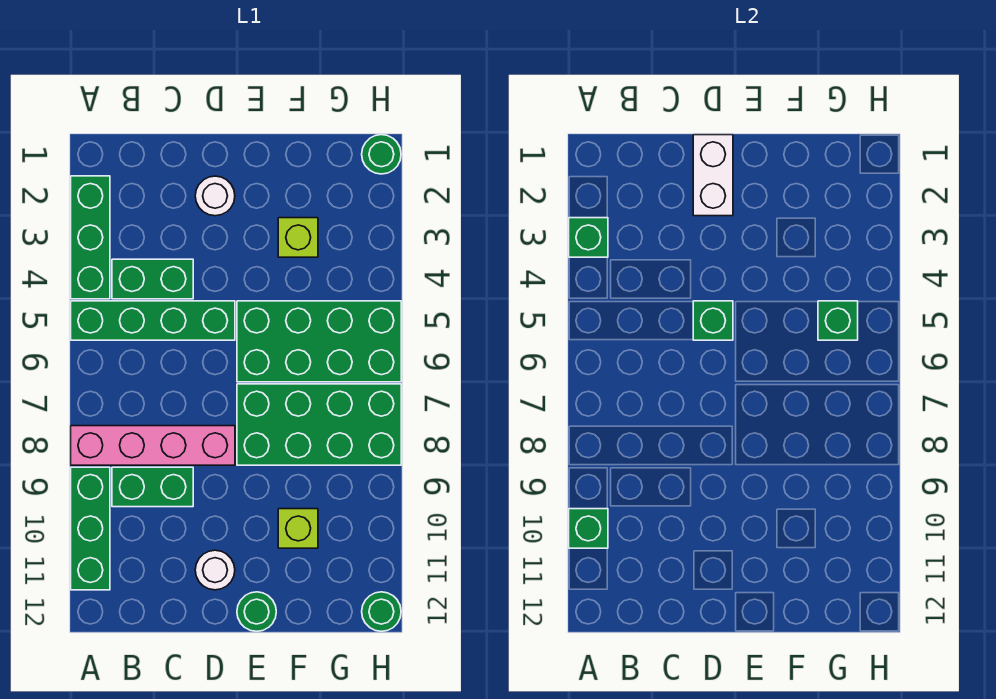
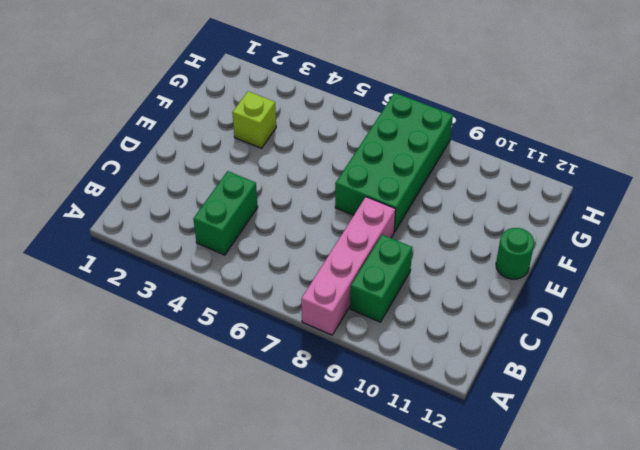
none -> green brick A2:A4 level 1
none -> green brick A5:D5 level 1
none -> green brick A9:A11 level 1

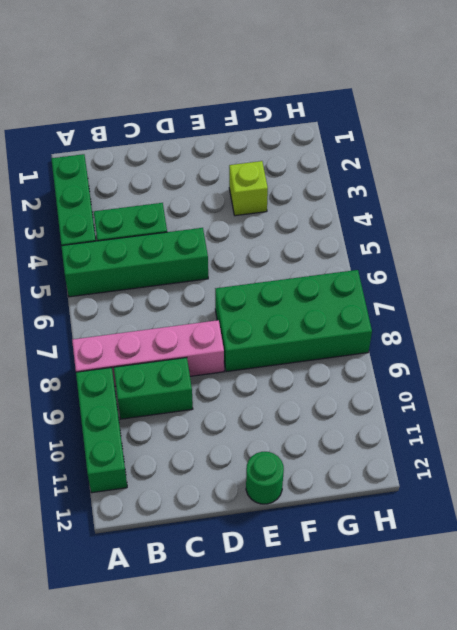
none -> white round brick D2 level 1
none -> white round brick D11 level 1
none -> green brick E5:H6 level 1

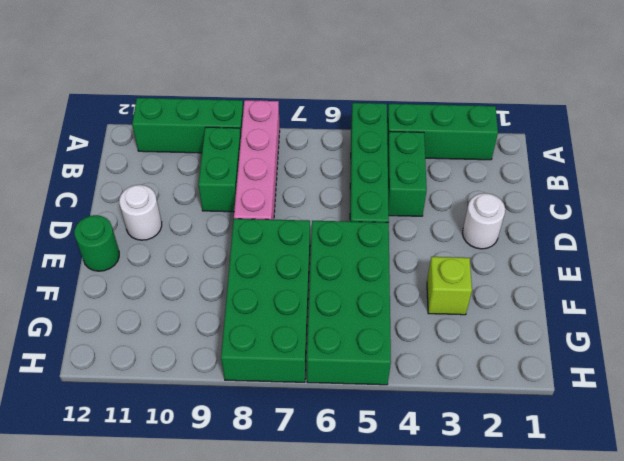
none -> lime brick F10 level 1
none -> green round brick H1 level 1
none -> green round brick H12 level 1

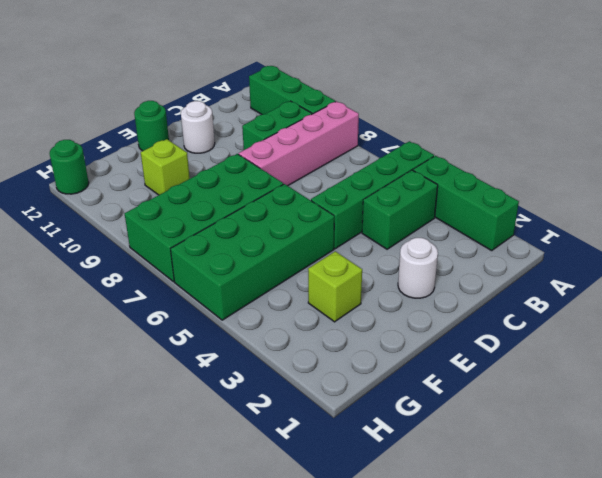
none -> green round brick H1 level 1
none -> green brick A3 level 2
none -> green brick A10 level 2

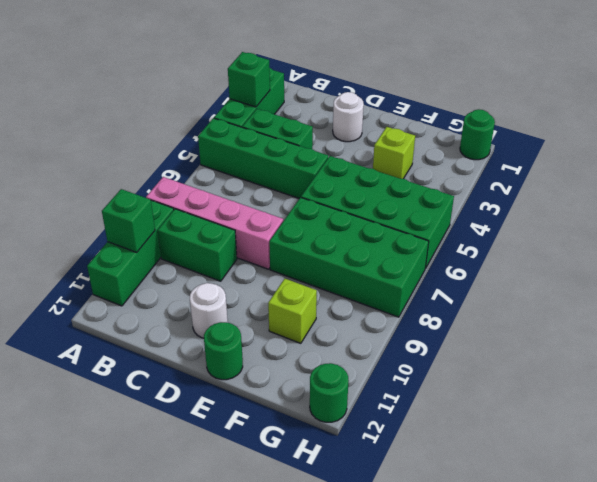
none -> white brick D1:D2 level 2
none -> green brick D5 level 2
none -> green brick G5 level 2

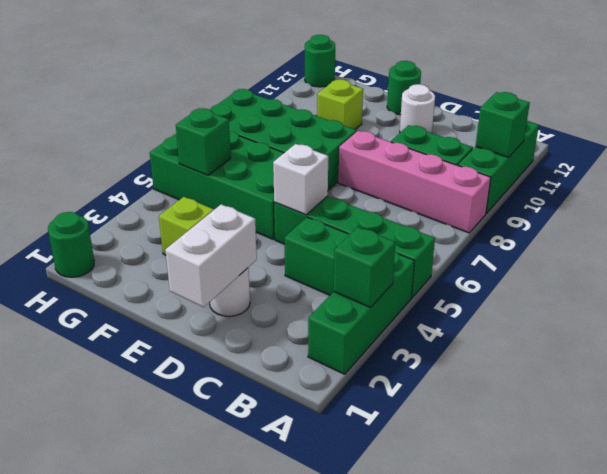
white brick D5 level 2 -> green brick D5 level 2

